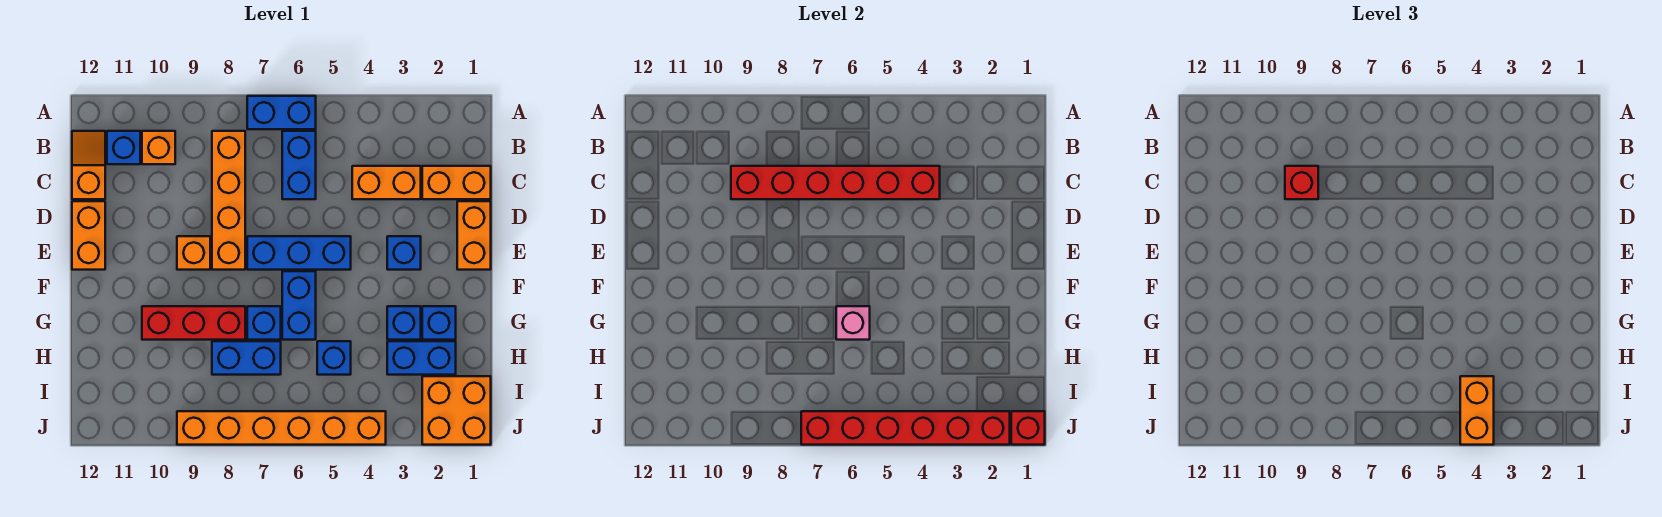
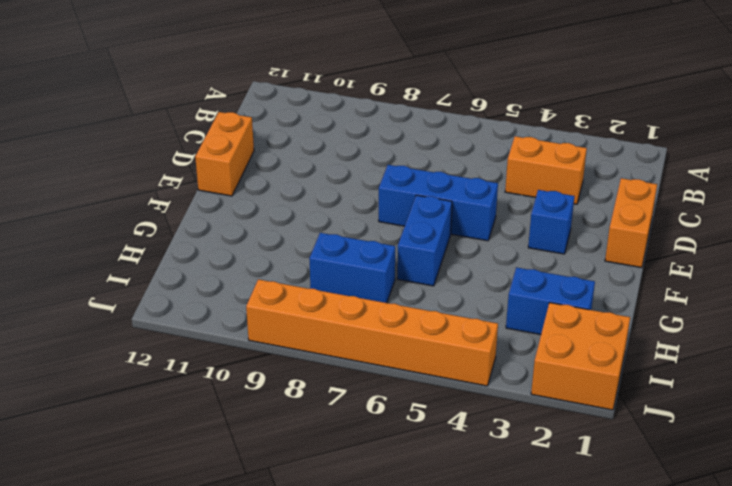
none -> blue brick A6:A7 level 1
none -> blue brick B6:C6 level 1
none -> orange brick B8:E8 level 1

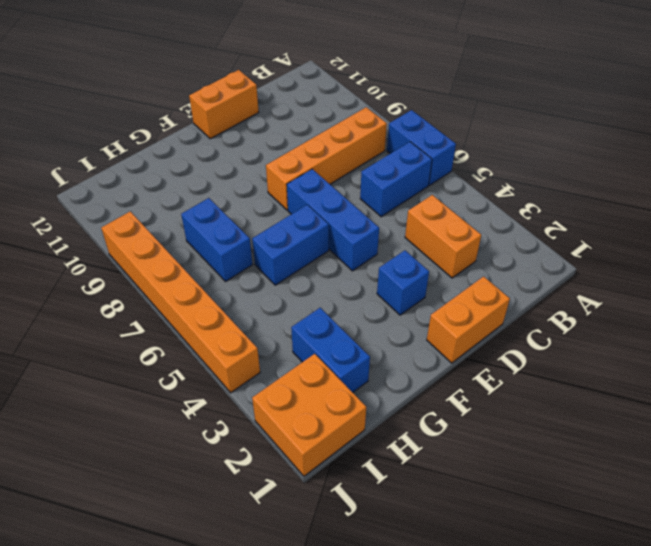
none -> orange brick B10 level 1
none -> blue brick B11 level 1
none -> orange slope B12:C12 level 1 top C

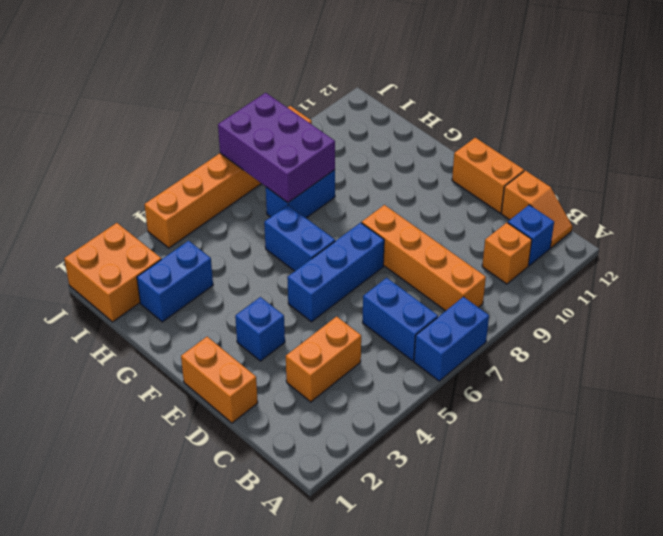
purple brick H7:J8 level 2 -> red brick J2:J7 level 2
none -> orange brick C1:C2 level 1
none -> orange brick E9 level 1
none -> blue brick G2 level 1

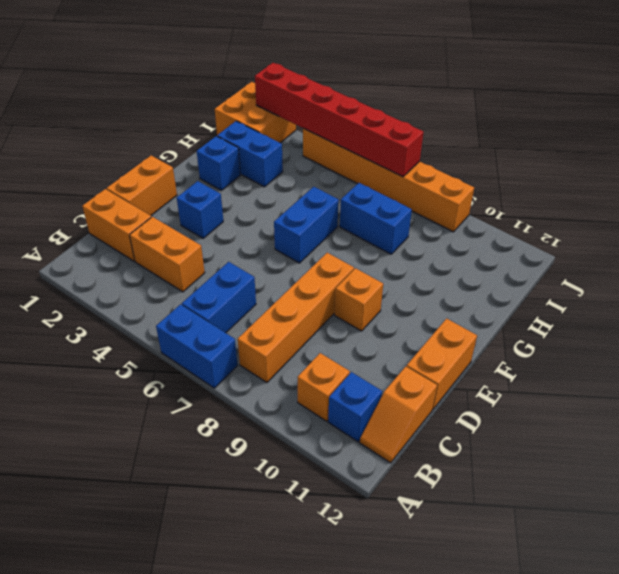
none -> blue brick E5:E7 level 1
none -> blue brick G3 level 1
none -> blue brick G7 level 1

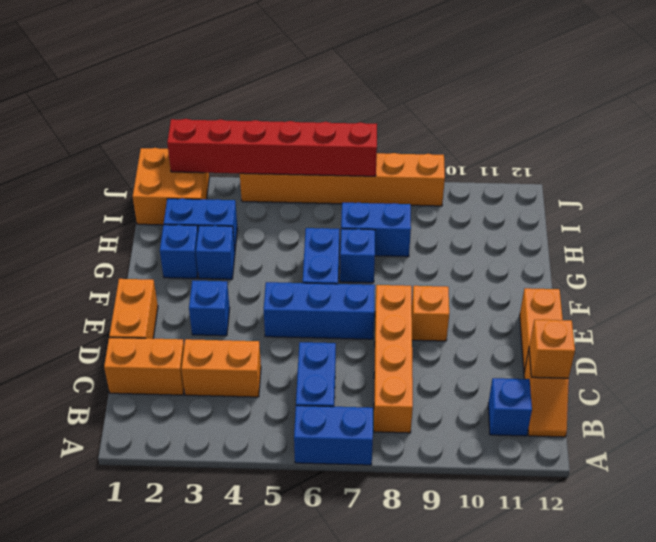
orange brick C12 level 2 -> orange brick B10 level 1
none -> red brick G8:G10 level 1
none -> blue brick H5 level 1
none -> red brick C4:C9 level 2

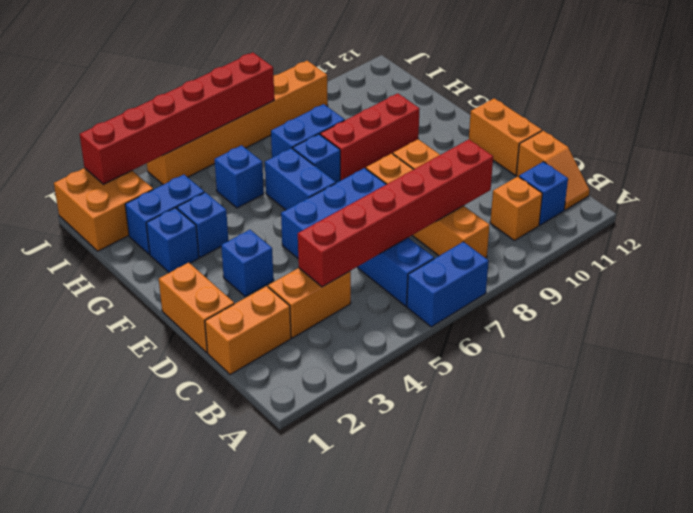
none -> pink brick G6 level 2
none -> red brick J1 level 2
none -> red brick C9 level 3

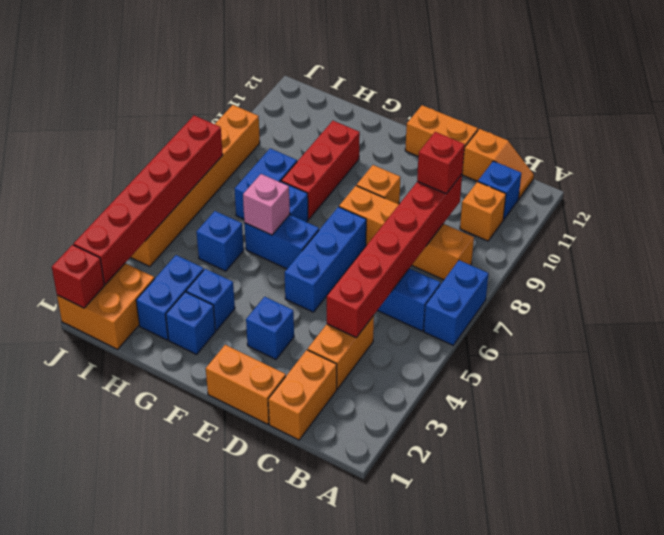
none -> orange brick I4:J4 level 3

